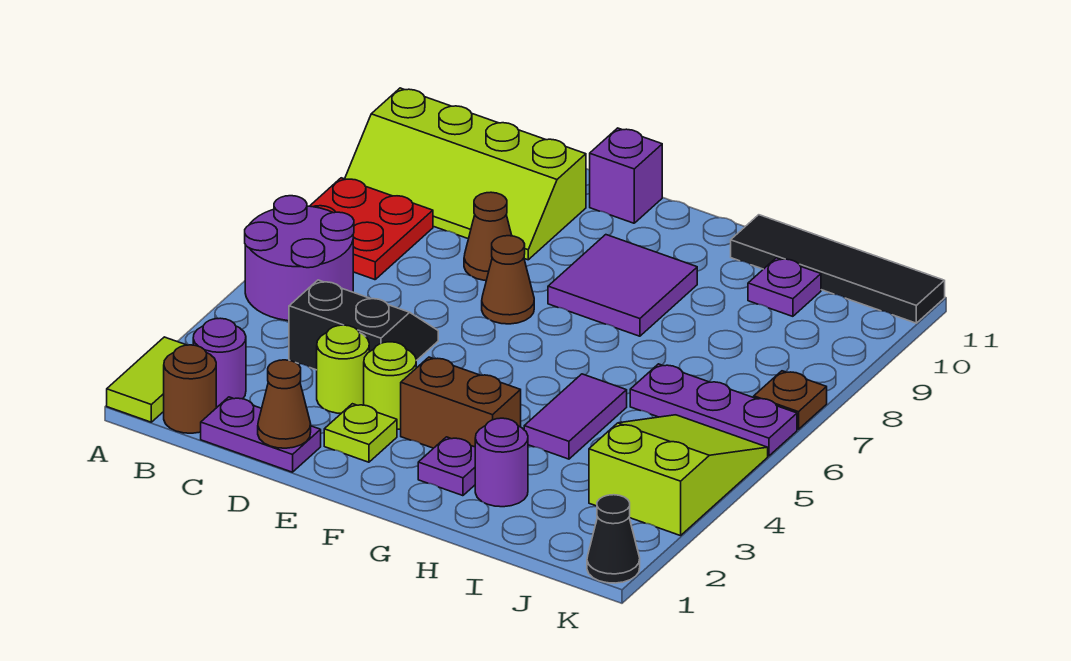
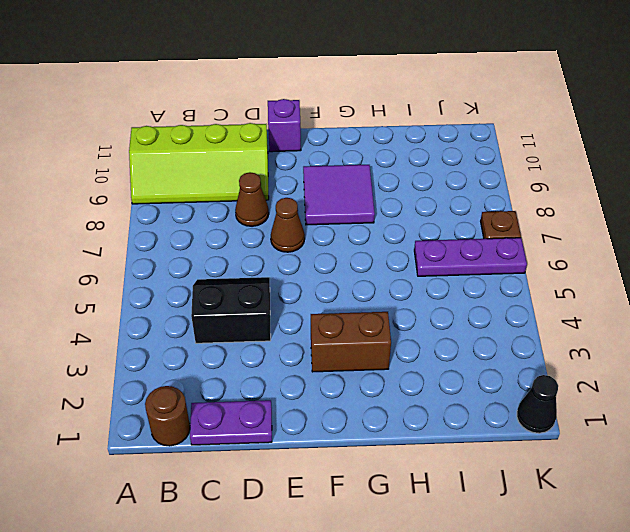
none -> lime tile A1:A2 level 1
none -> purple round brick A5:B6 level 1
none -> red plate A7:B8 level 1

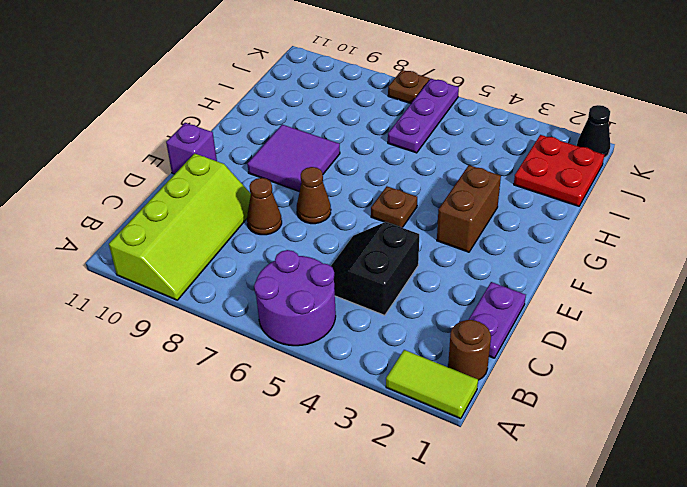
brown plate F5 level 1 -> none
red plate I1:J2 level 1 -> red plate A7:B8 level 1
none -> purple round brick B2 level 1
none -> lime round brick D3 level 1
none -> lime plate E2 level 1

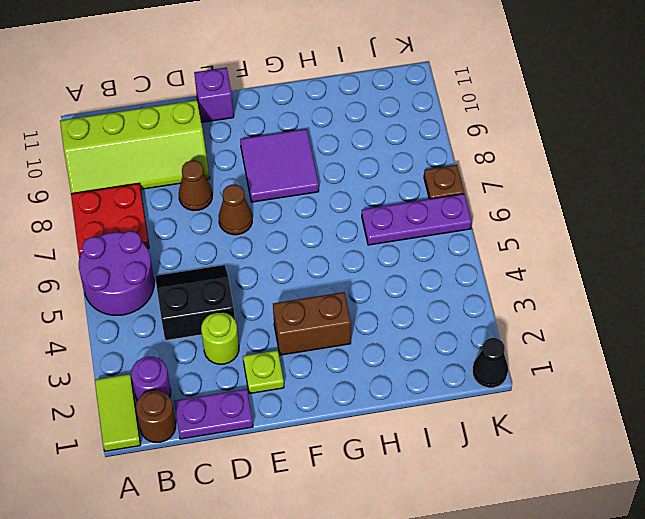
none -> lime round brick E3 level 1
none -> purple plate G2 level 1
none -> purple round brick H2 level 1

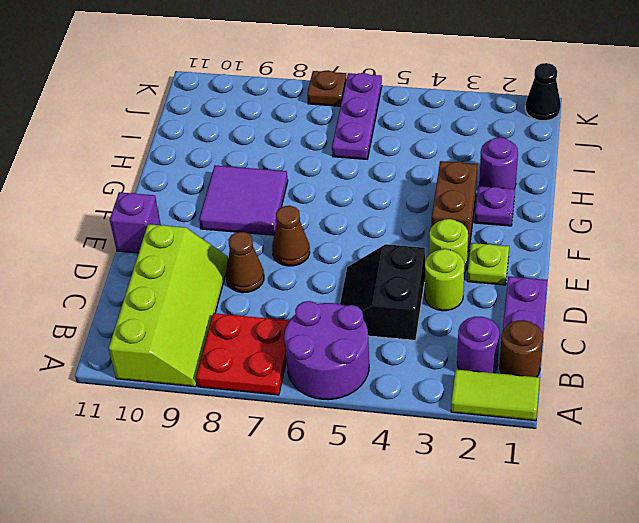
none -> purple tile H4:H5 level 1
none -> black tile H11:K11 level 1
none -> purple plate I10 level 1

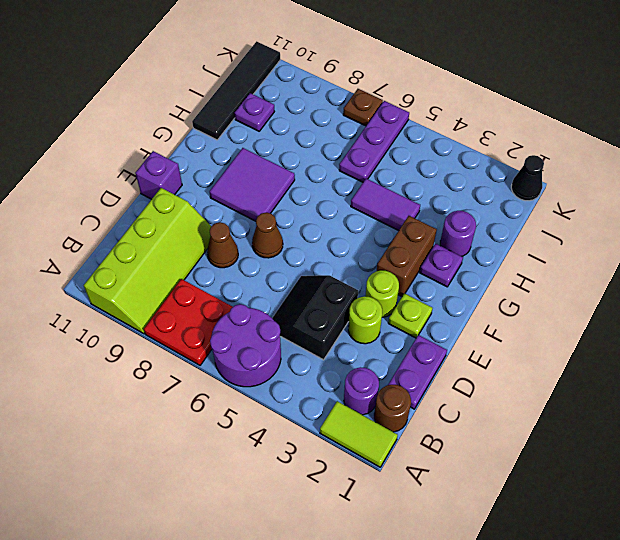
none -> lime slope J3:K5 level 1 top 3
none -> brown cone D1 level 2

